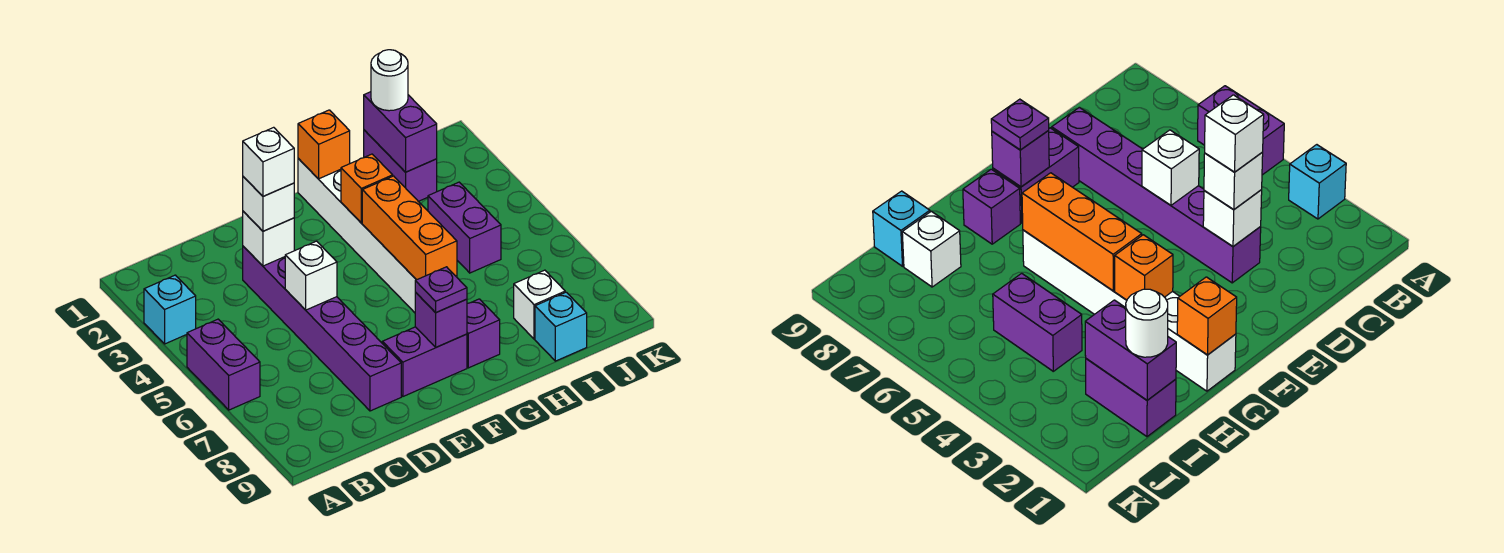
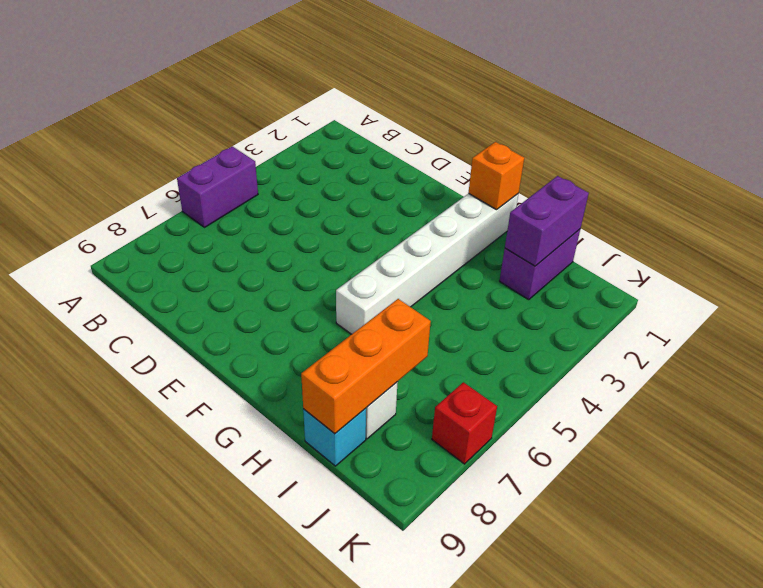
orange brick I7:I9 level 2 -> orange brick G4:G6 level 2
red brick K7 level 1 -> none
none -> cyan brick A3 level 1
none -> purple brick D3:D8 level 1
none -> purple brick E8:F8 level 1

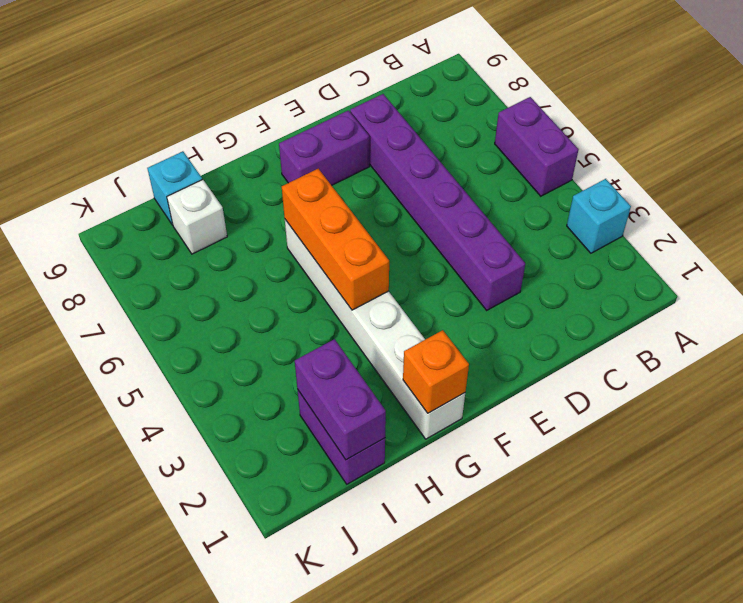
none -> purple brick G8 level 1
none -> purple brick I4:I5 level 1
none -> white brick D3 level 2

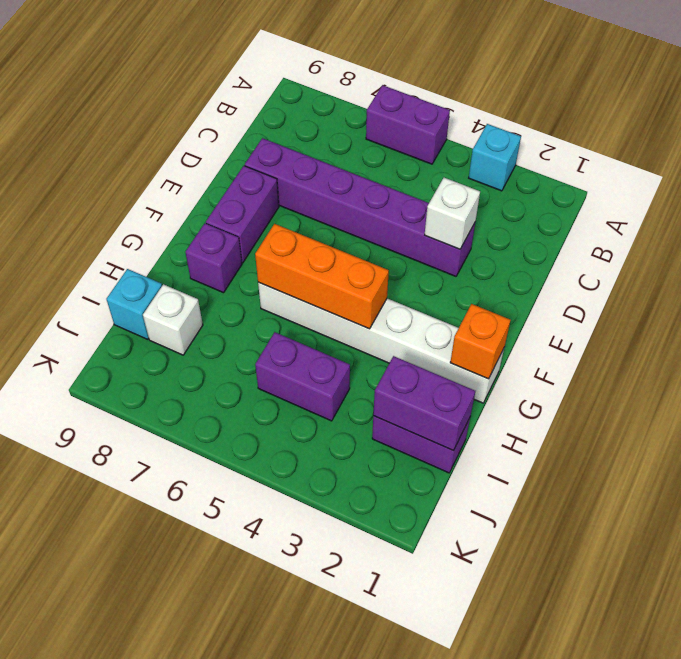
none -> white brick D5 level 2
none -> purple brick F8 level 2
none -> orange brick G3 level 2

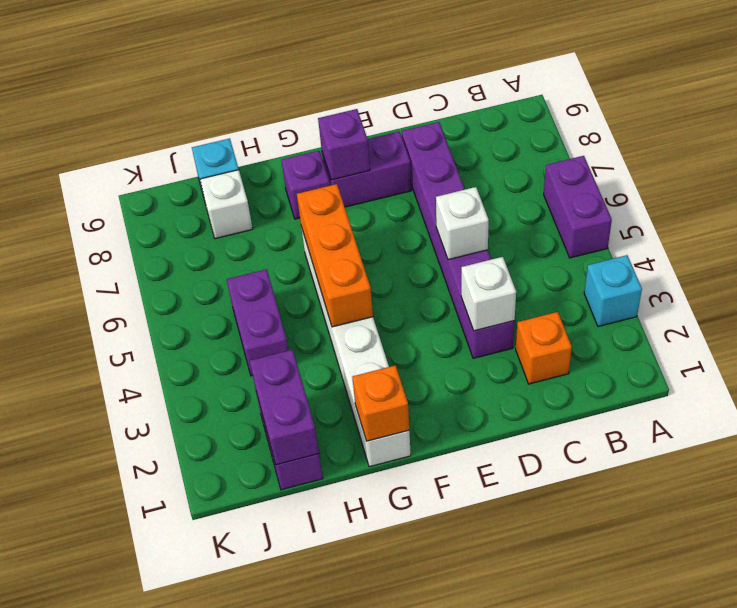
orange brick C2 level 1 -> orange brick G3 level 2
none -> white brick D3 level 3
none -> purple plate F8 level 3
none -> white round brick I1 level 3

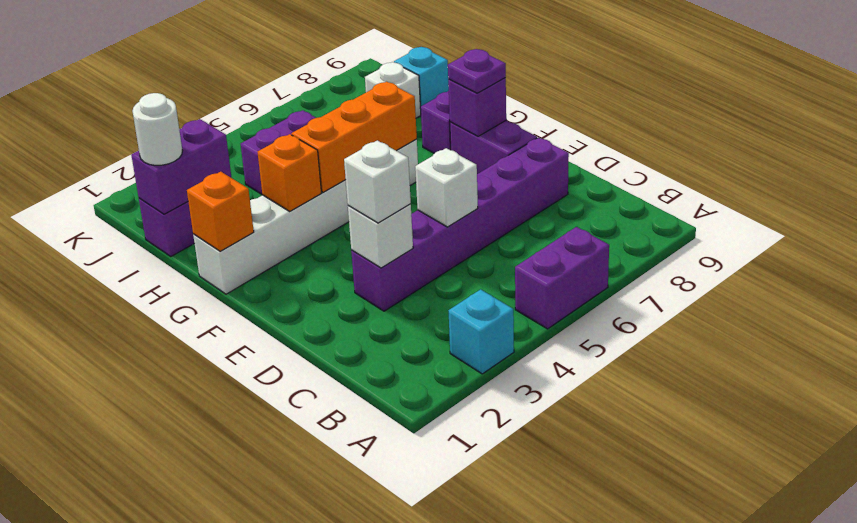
none -> white brick D3 level 4

